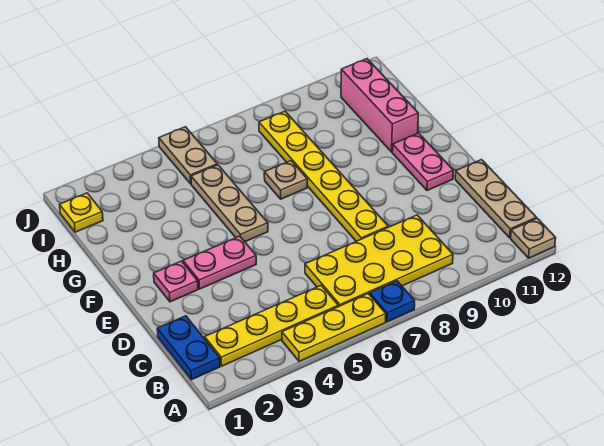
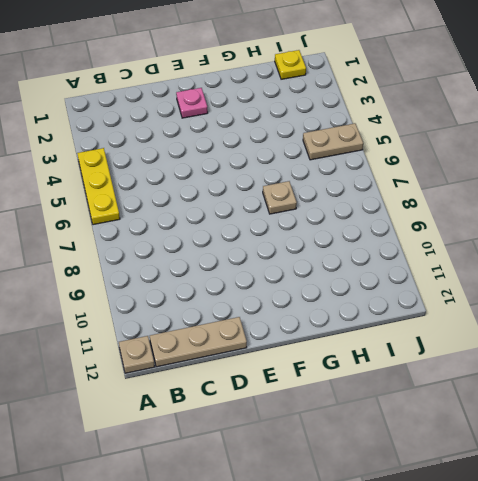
none -> blue plate A7 level 1
none -> blue plate B1:C1 level 1
none -> yellow plate B2:B5 level 1

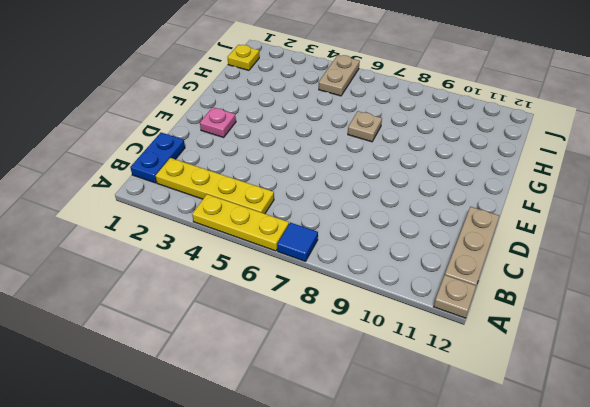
blue tile A7 level 1 -> blue plate A7 level 1
none -> yellow plate B6:C9 level 1
none -> yellow plate D8:I8 level 1
none -> pink plate E3:E4 level 1

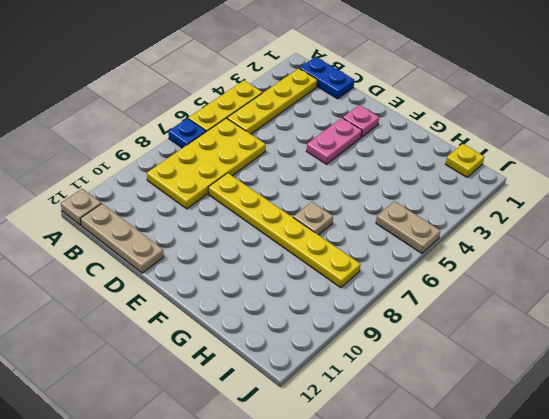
none -> pink plate E11:F11 level 1
none -> tan plate F5:H5 level 1
none -> pink brick G11:I11 level 1

